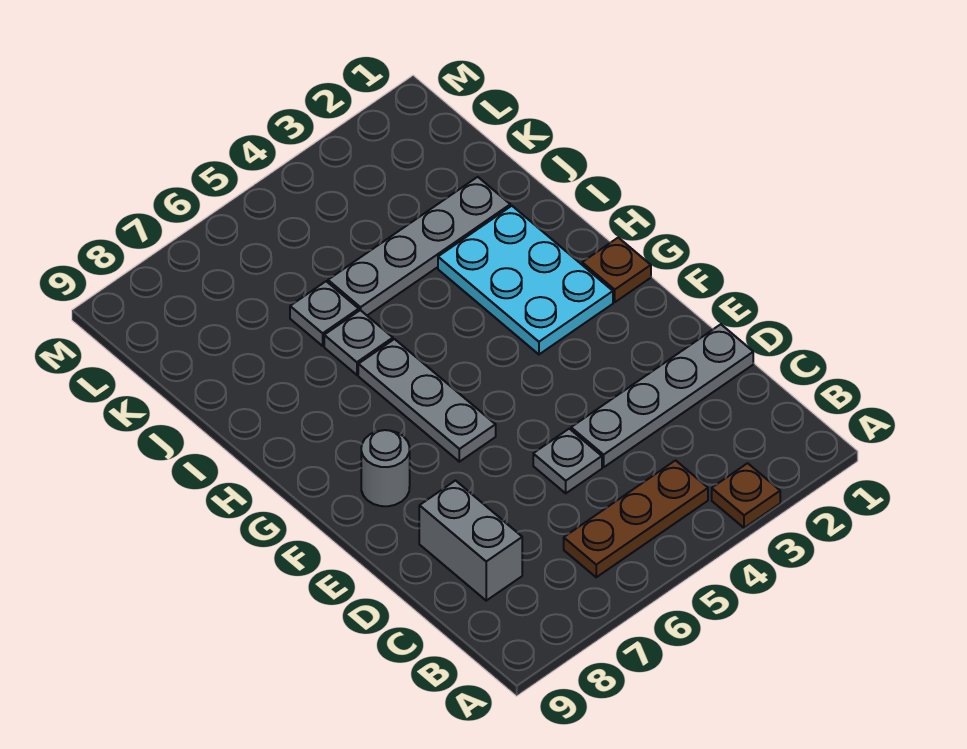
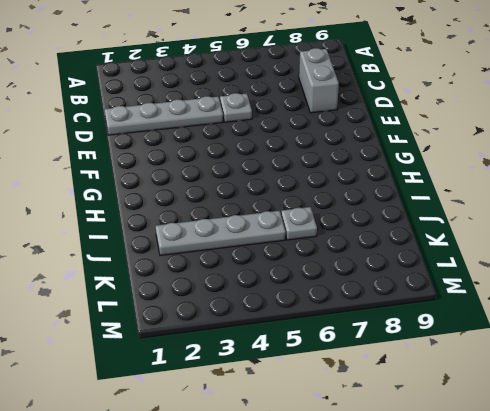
none -> brown plate A3 level 1
none -> brown plate B4:B6 level 1
none -> grey plate F6:H6 level 1

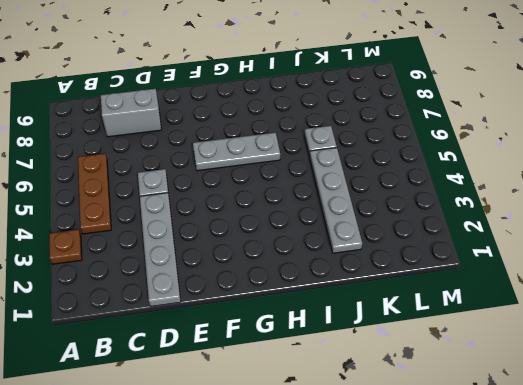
none -> grey round brick F8 level 1
none -> brown plate G1 level 1
none -> cyan plate G2:I3 level 1

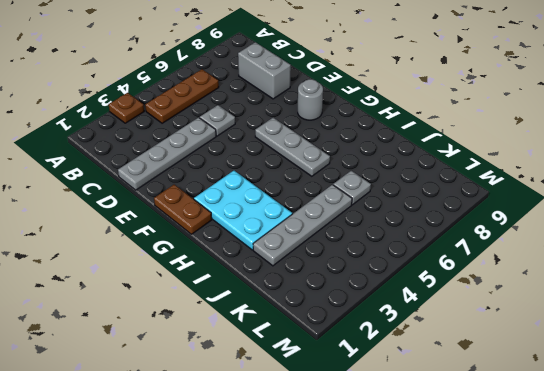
brown plate F1:G1 level 1 -> brown plate G1 level 1
none -> grey plate I6 level 1

